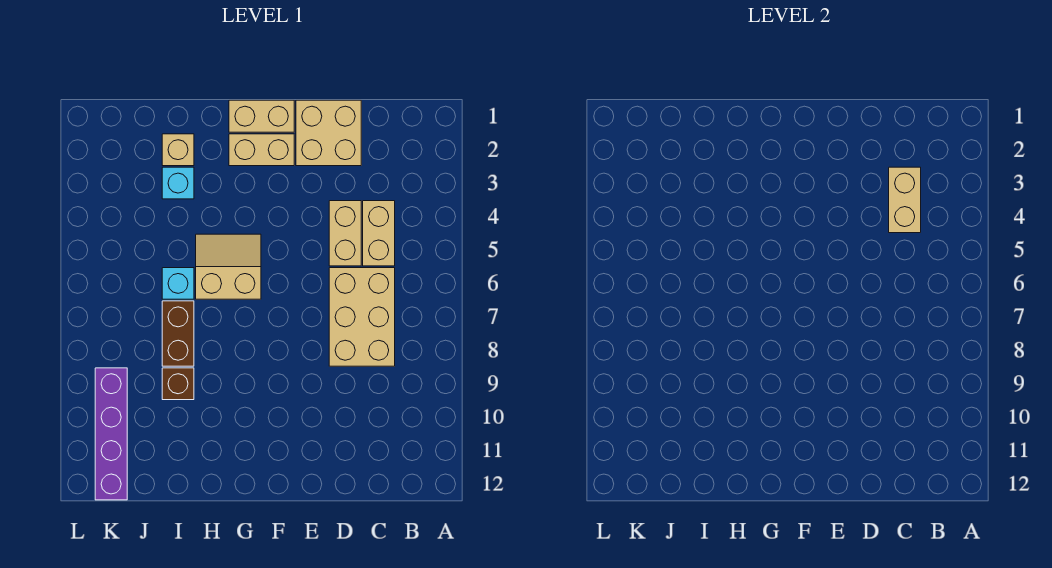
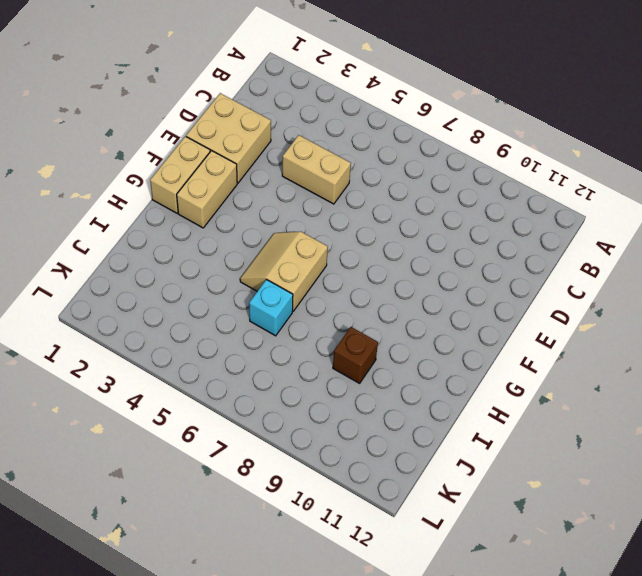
none -> tan brick C4:C5 level 1
none -> tan brick C6:D8 level 1
none -> tan brick I2 level 1

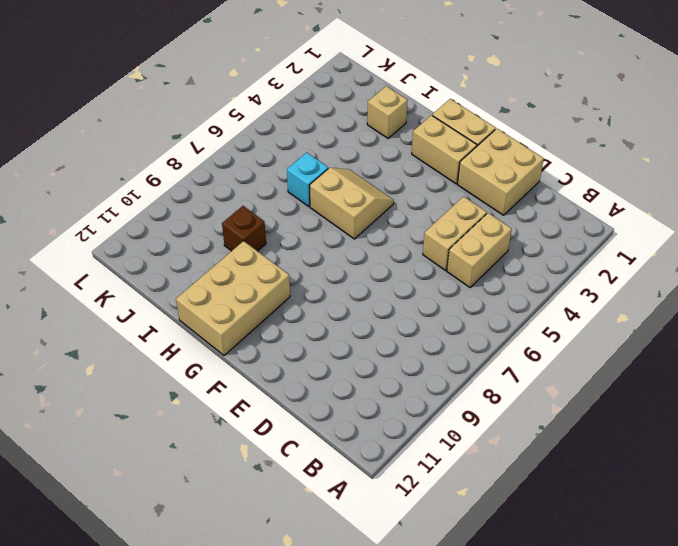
tan brick G10:H12 level 1 -> tan brick C6:D8 level 1
none -> cyan brick I3 level 1
none -> brown brick I7:I8 level 1
none -> purple brick K9:K12 level 1

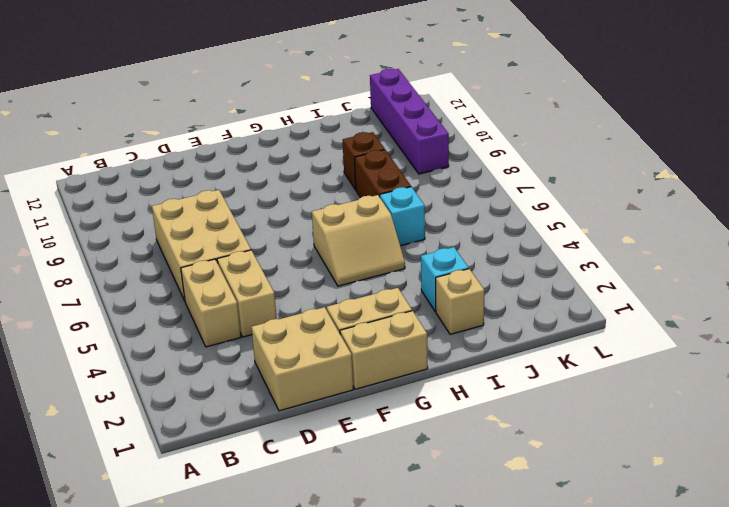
none -> tan brick C3:C4 level 2

